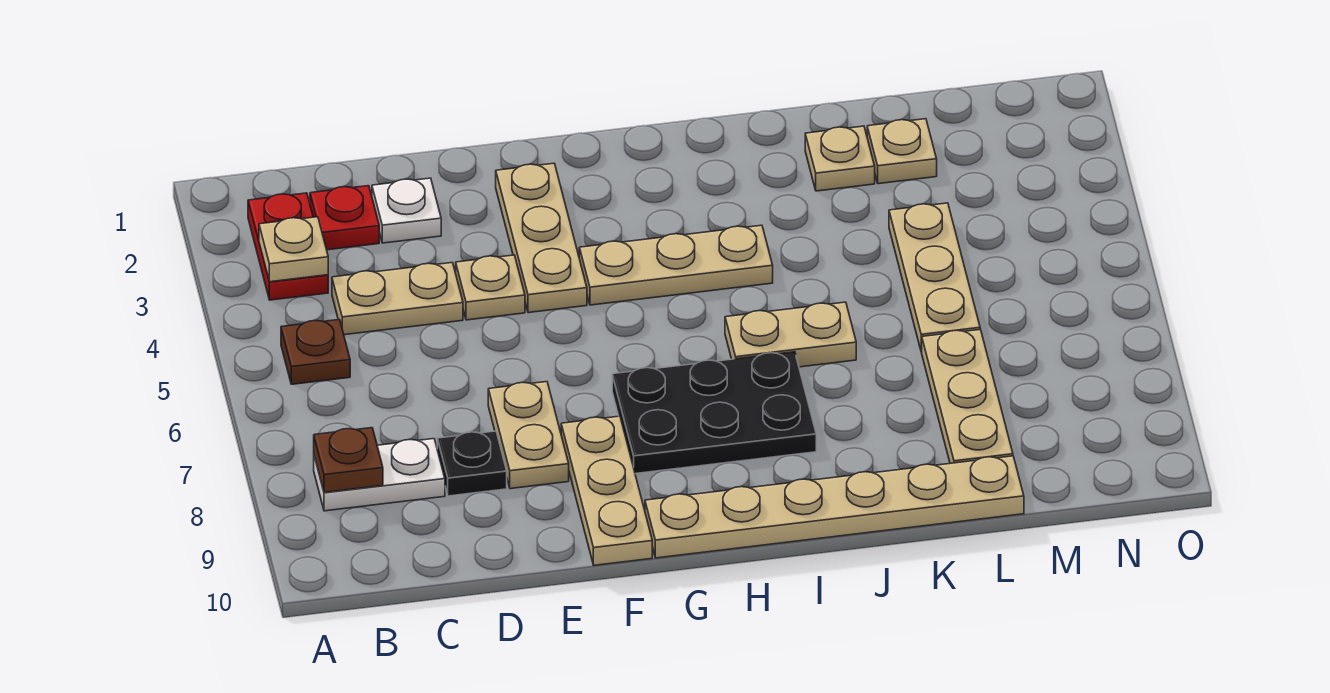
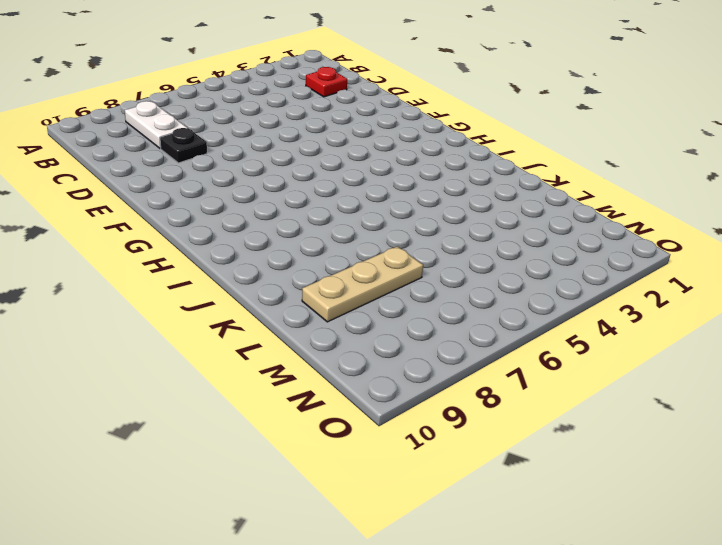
none -> red plate B2:B3 level 1
none -> brown plate B5 level 1
none -> tan plate C4:D4 level 1

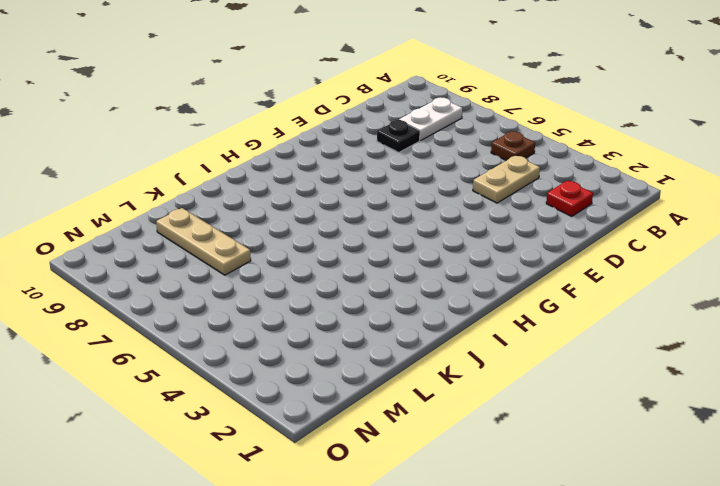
none -> red plate B2:B3 level 1
none -> white plate D2 level 1
none -> tan plate E4 level 1

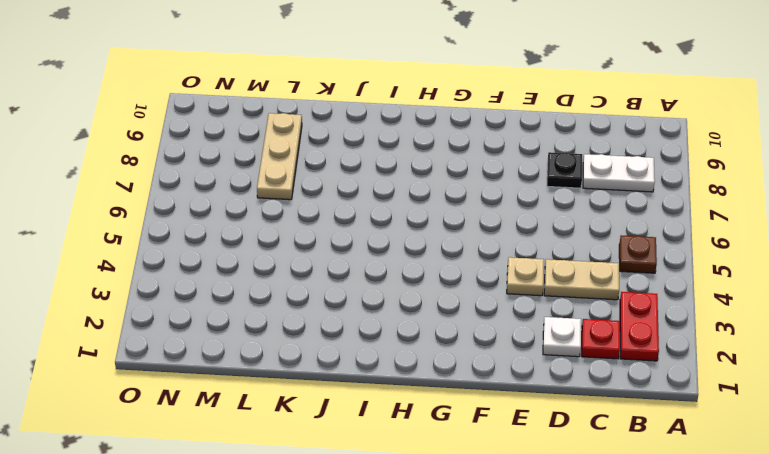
none -> tan plate E7:E8 level 1
none -> tan plate F2:F4 level 1
none -> tan plate F8:F10 level 1

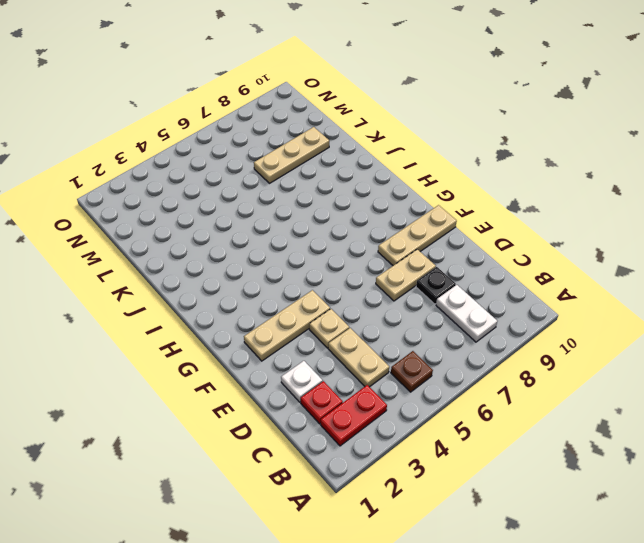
none -> tan plate G4:I4 level 1
none -> black plate G7:I8 level 1
none -> tan plate G10:L10 level 1

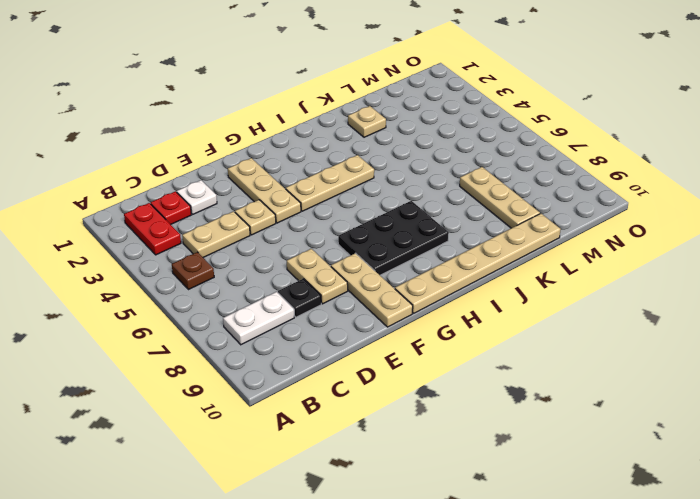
none -> tan plate I6:J6 level 1
none -> tan plate L2 level 1
none -> tan plate L4:L6 level 1

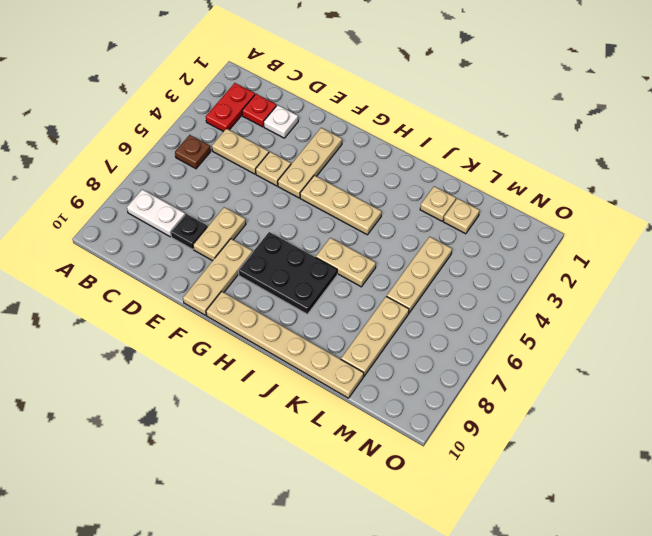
none -> tan plate B3 level 2
none -> brown plate B8 level 2

